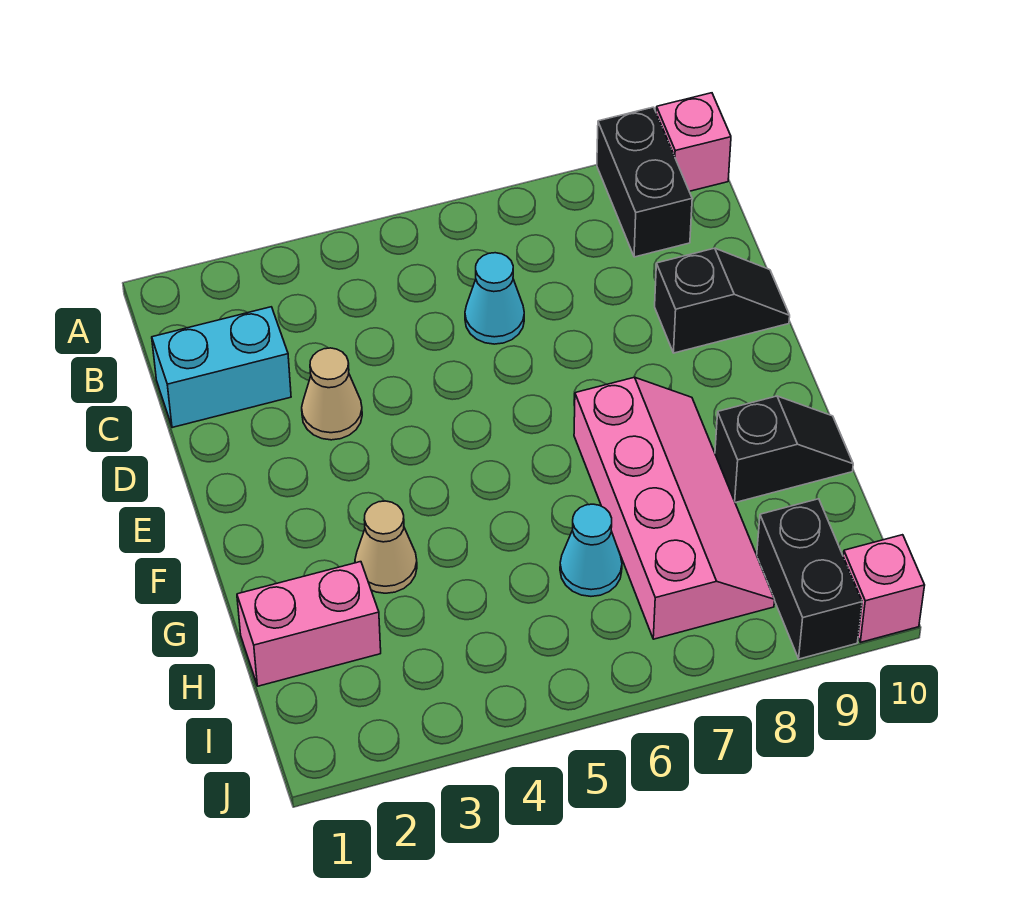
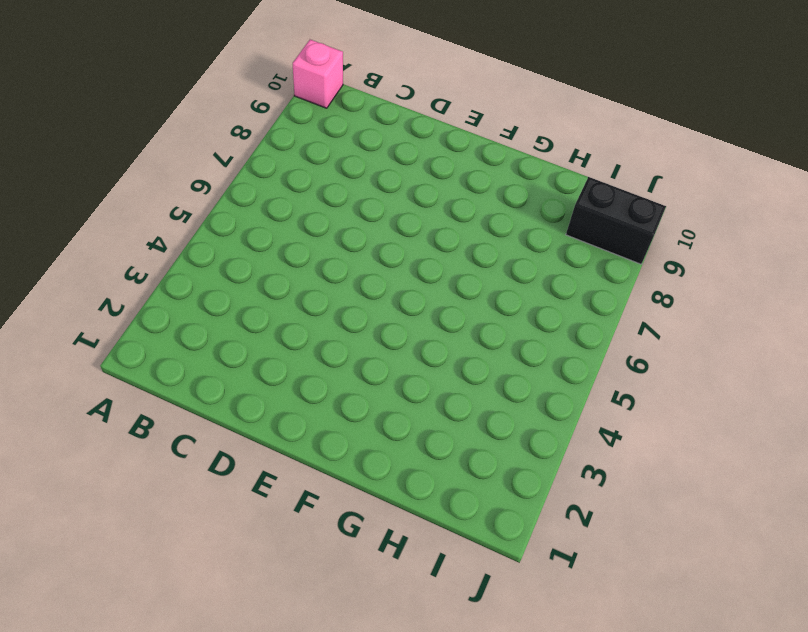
none -> black brick A9:B9 level 1
none -> cyan brick C1:C2 level 1
none -> cyan cone C6 level 1

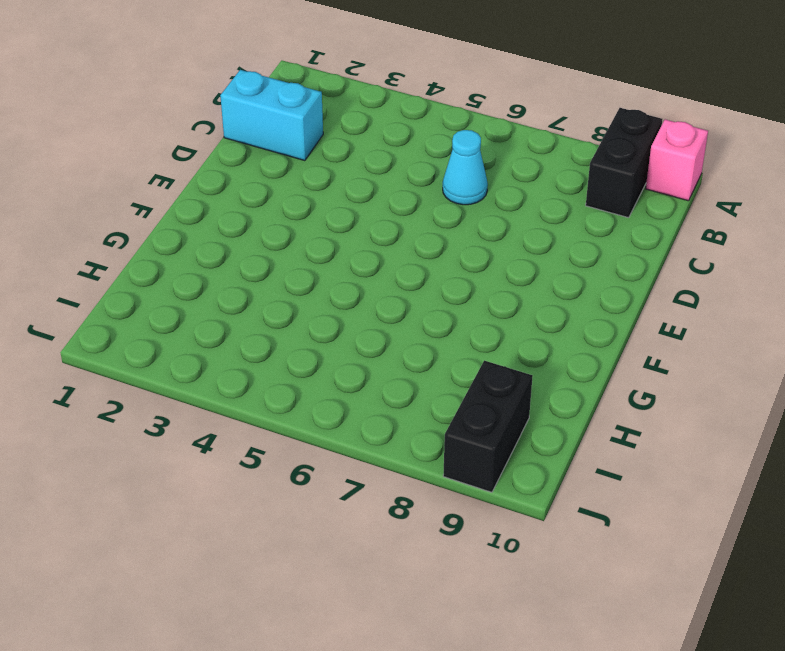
none -> tan cone D3 level 1
none -> black slope D9:D10 level 1 top 9
none -> pink slope F7:I8 level 1 top 7

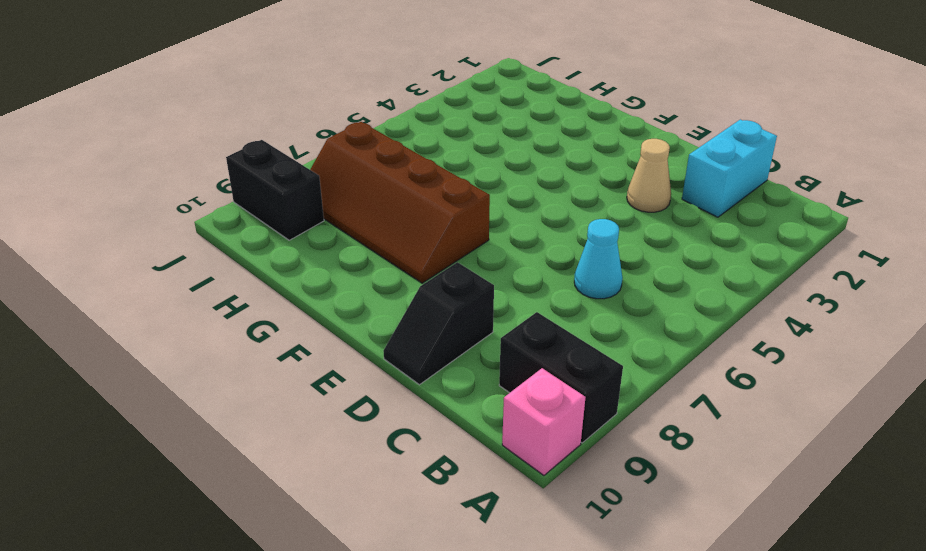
brown slope F7:I8 level 1 top 7 -> pink slope F7:I8 level 1 top 7
none -> tan cone G3 level 1
none -> black slope G9:G10 level 1 top 9
none -> pink brick H1:H2 level 1

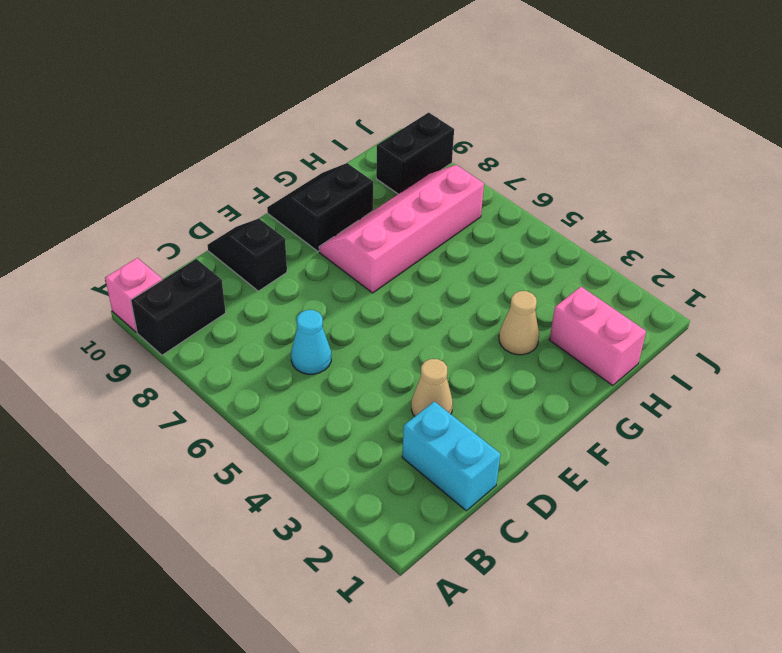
black slope F9:G10 level 1 top 9 -> black slope G9:G10 level 1 top 9
none -> cyan cone H6 level 1
none -> pink brick J10 level 1

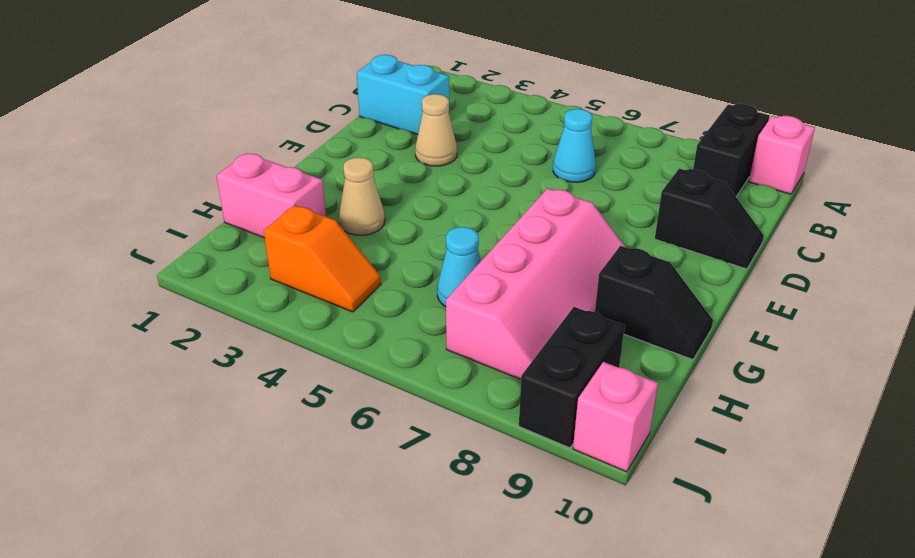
orange slope I3:I4 level 1 top 3 -> none

